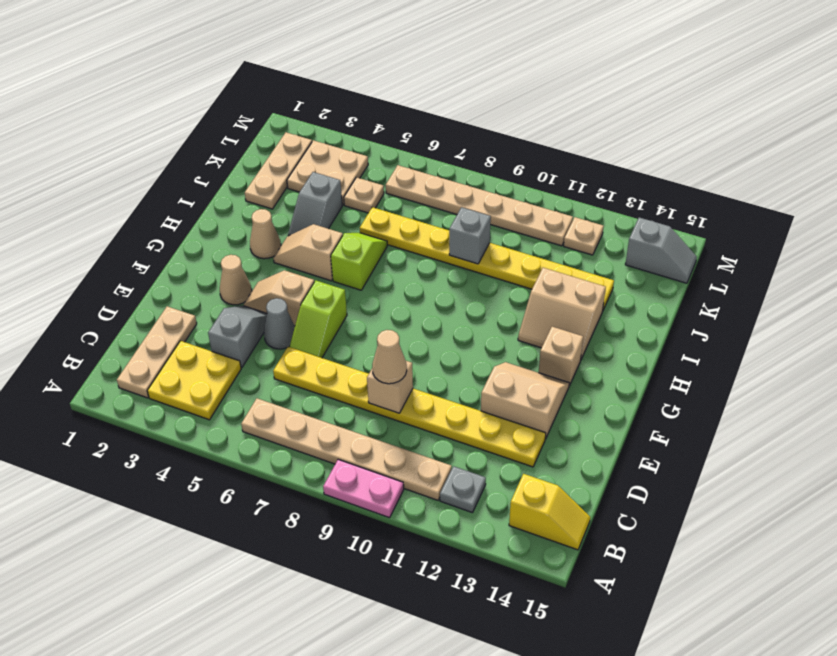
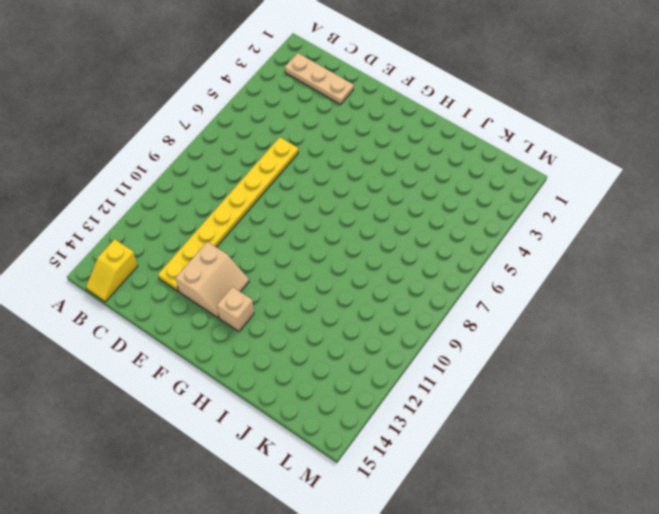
none -> pink plate A9:A10 level 1
none -> yellow plate B3:C4 level 1
none -> tan plate B6:B11 level 1

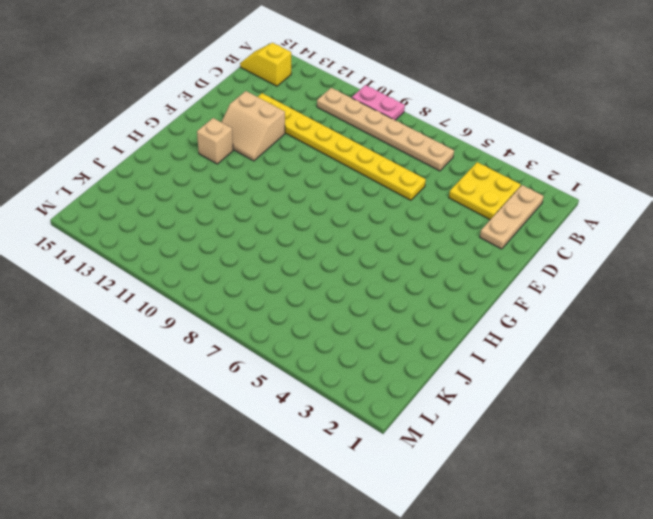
none -> grey plate B12 level 1
none -> grey slope D4:E4 level 1 top D
none -> grey cone E5 level 1

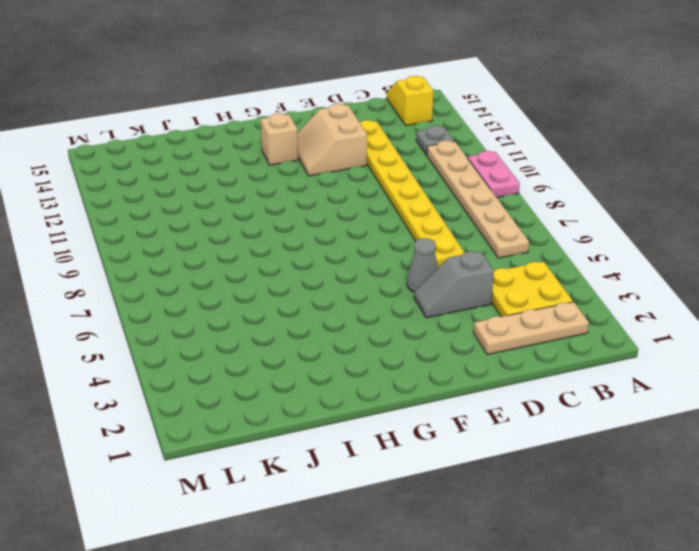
none -> lime slope E6:F6 level 1 top F
none -> tan cone F3 level 1
none -> tan slope F4:F5 level 1 top 5

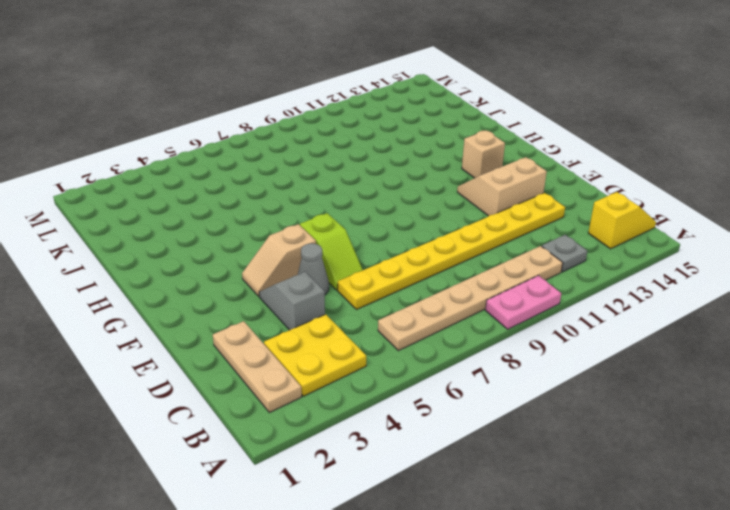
none -> tan cone F3 level 1
none -> tan cone H3 level 1
none -> tan slope H4:H5 level 1 top 5

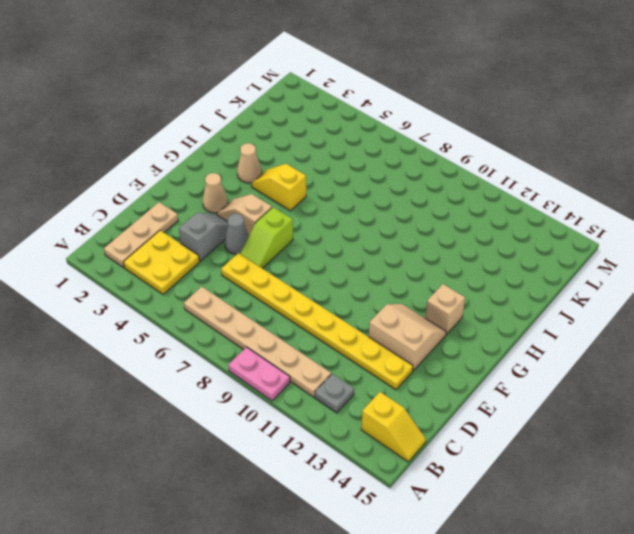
yellow slope H4:H5 level 1 top 5 -> tan slope H4:H5 level 1 top 5
none -> lime slope H6:I6 level 1 top H
none -> tan slope H12:I13 level 1 top I
none -> grey slope I4:J4 level 1 top J

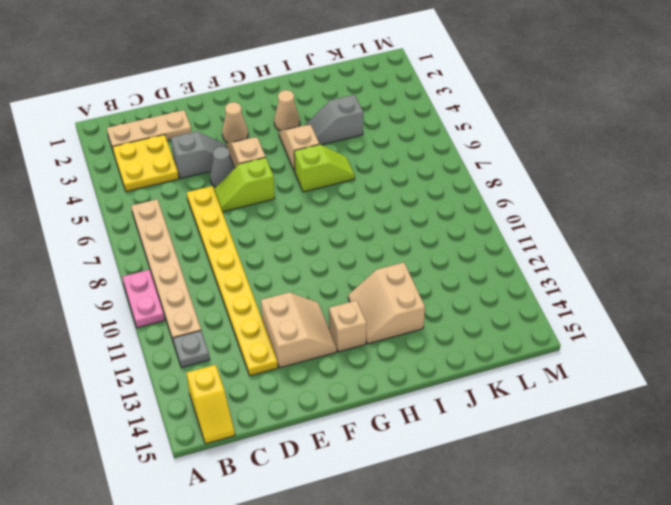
none -> tan plate J2:L2 level 1
none -> yellow plate J6:J13 level 1
none -> tan plate K3:L4 level 1

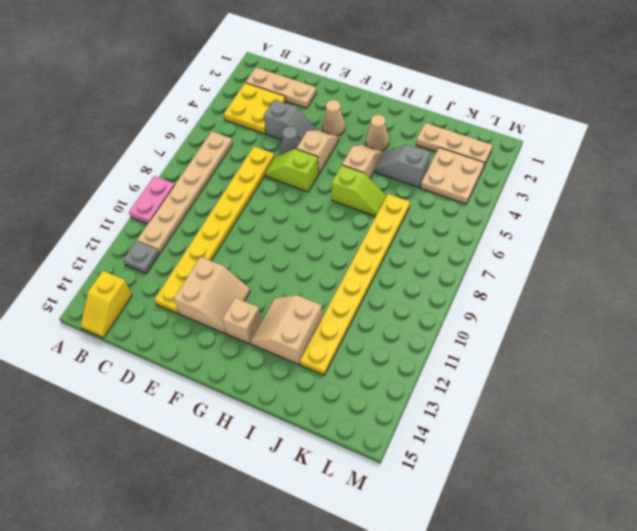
none -> tan plate K5 level 1
none -> tan plate L6:L11 level 1
none -> tan plate L12 level 1

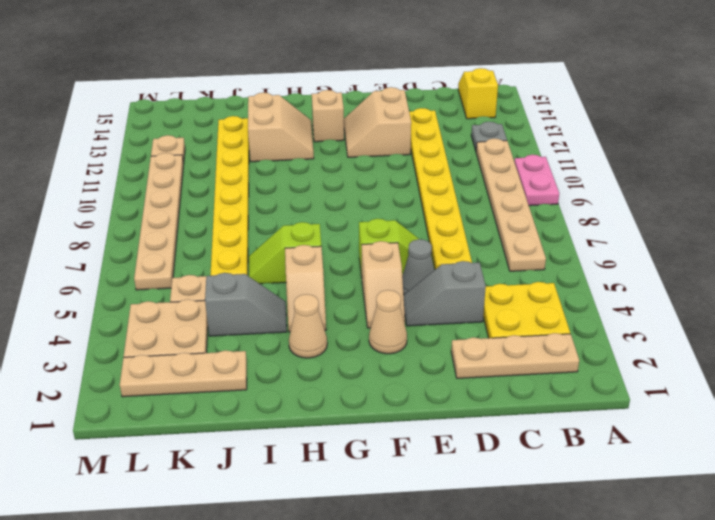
none -> grey slope L14:L15 level 1 top 14
none -> tan brick D9 level 2
none -> grey brick J9 level 2

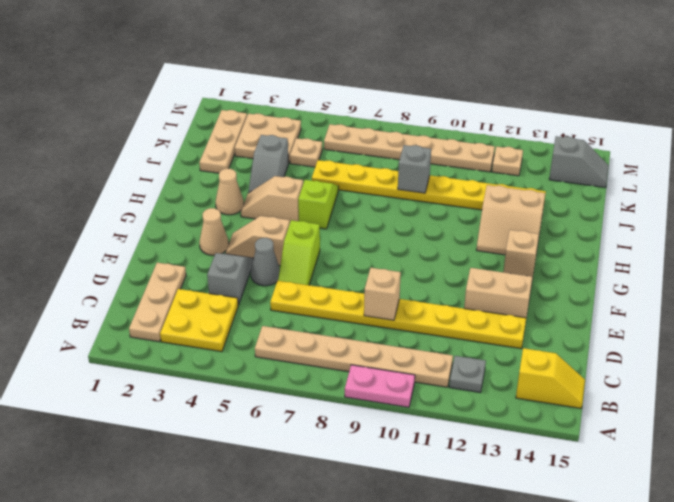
none -> tan cone D9 level 3

